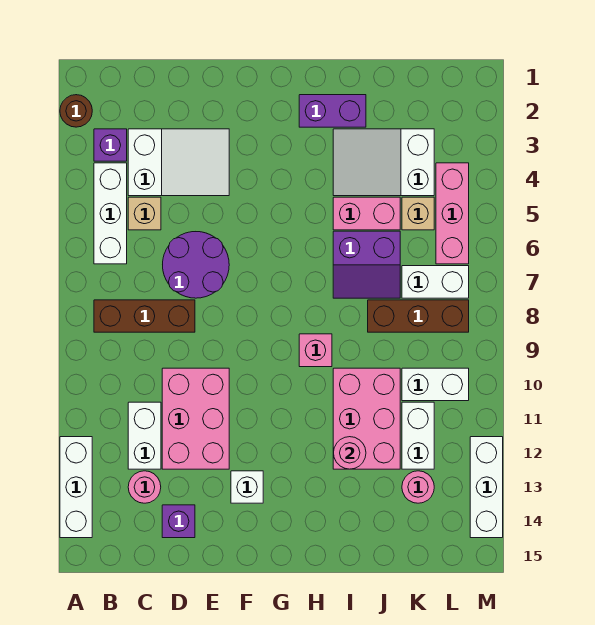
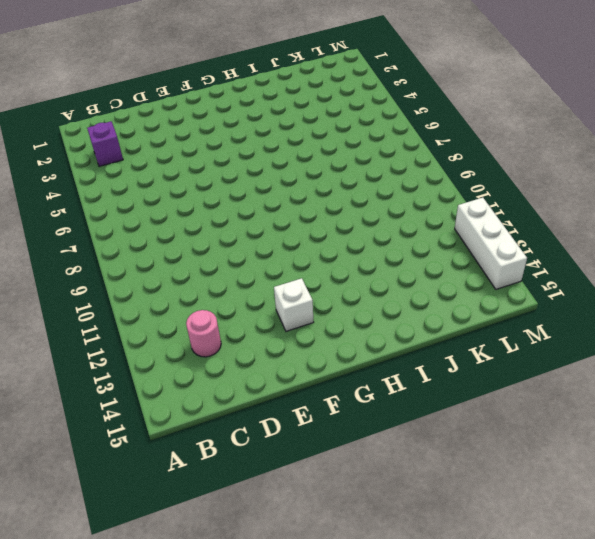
none -> brown round brick A2 level 1
none -> white brick A12:A14 level 1
none -> white brick B4:B6 level 1

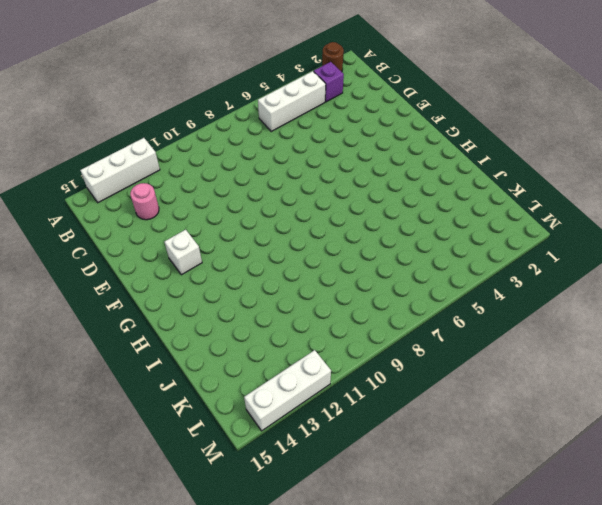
none -> brown brick B8:D8 level 1
none -> white slope C3:E4 level 1 top C
none -> tan brick C5 level 1

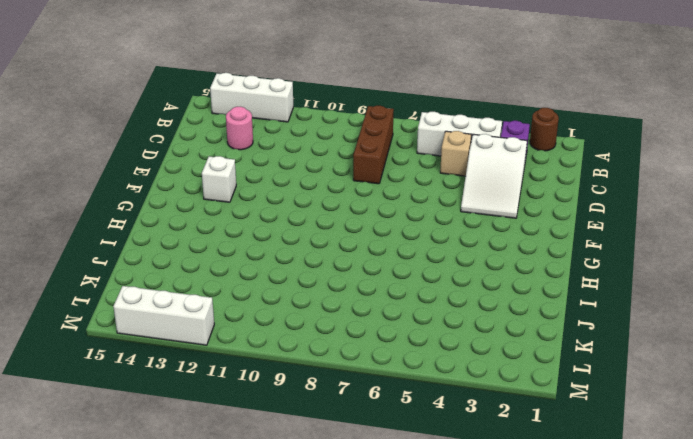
none -> white brick C11:C12 level 1
none -> purple round brick D6:E7 level 1
none -> pink brick D10:E12 level 1

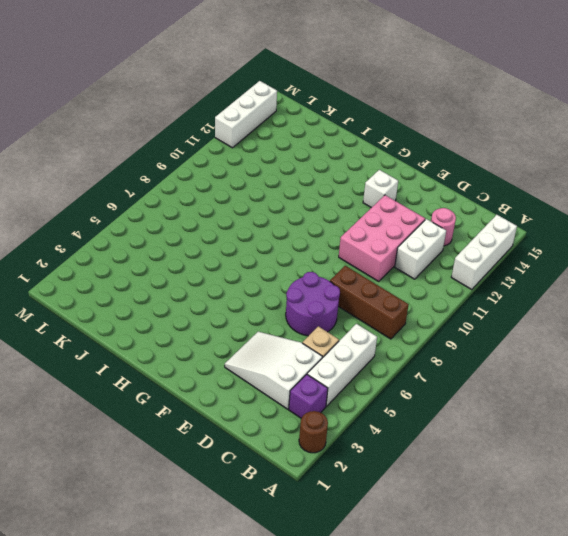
none -> purple brick D14 level 1
none -> purple brick H2:I2 level 1
none -> pink brick H9 level 1

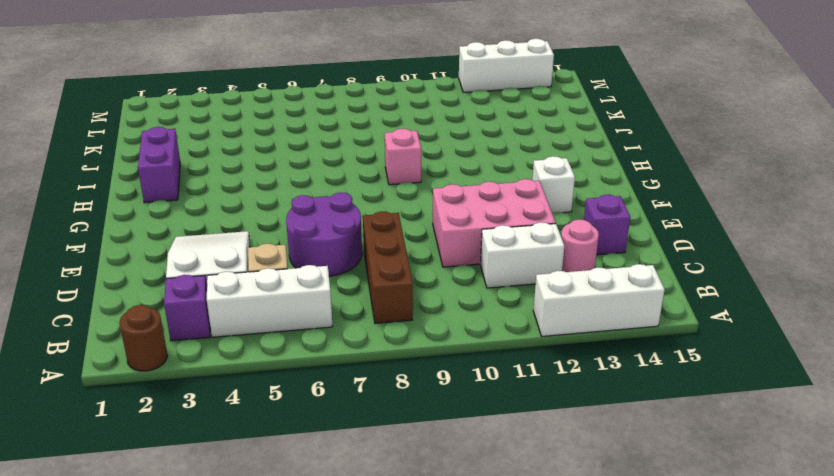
none -> white slope I3:K4 level 1 top K
none -> pink brick I5:J5 level 1
none -> purple slope I6:J7 level 1 top 6

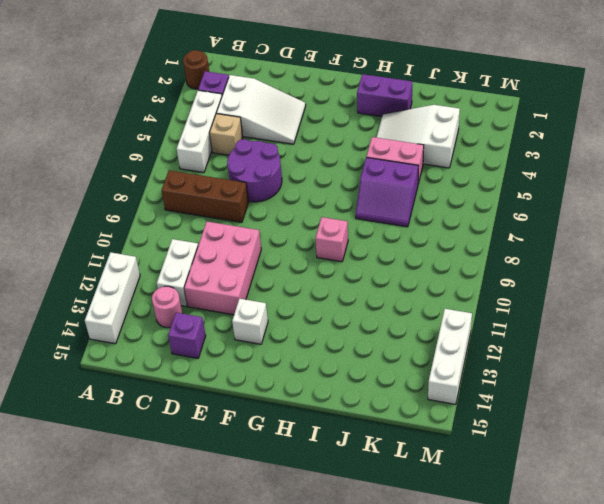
none -> pink brick I10:J12 level 1
none -> brown brick J8:L8 level 1
none -> tan brick K5 level 1

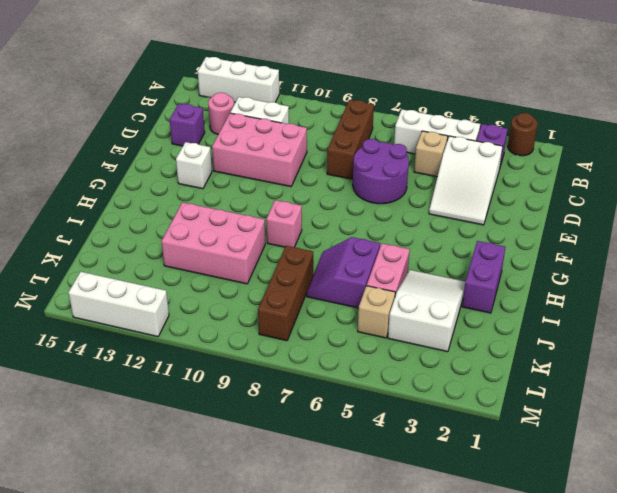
none -> white brick K7:L7 level 1
none -> white brick K10:L10 level 1
none -> white brick K11:K12 level 1

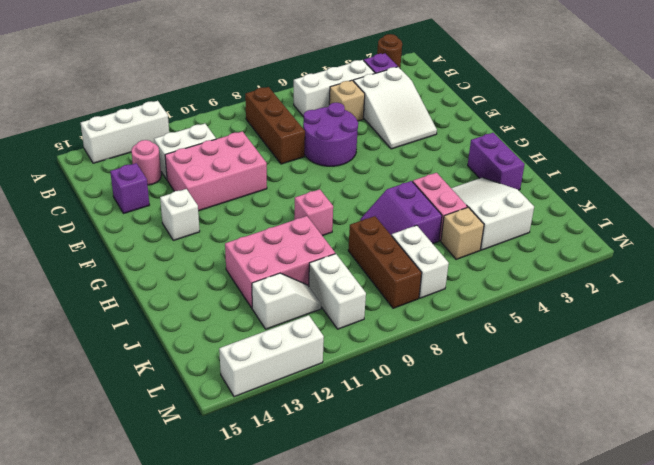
white slope K11:K12 level 1 top 12 -> white brick K11:K12 level 1
none -> pink round brick K13 level 1
none -> pink brick L4:L6 level 1
none -> pink round brick I12 level 2

